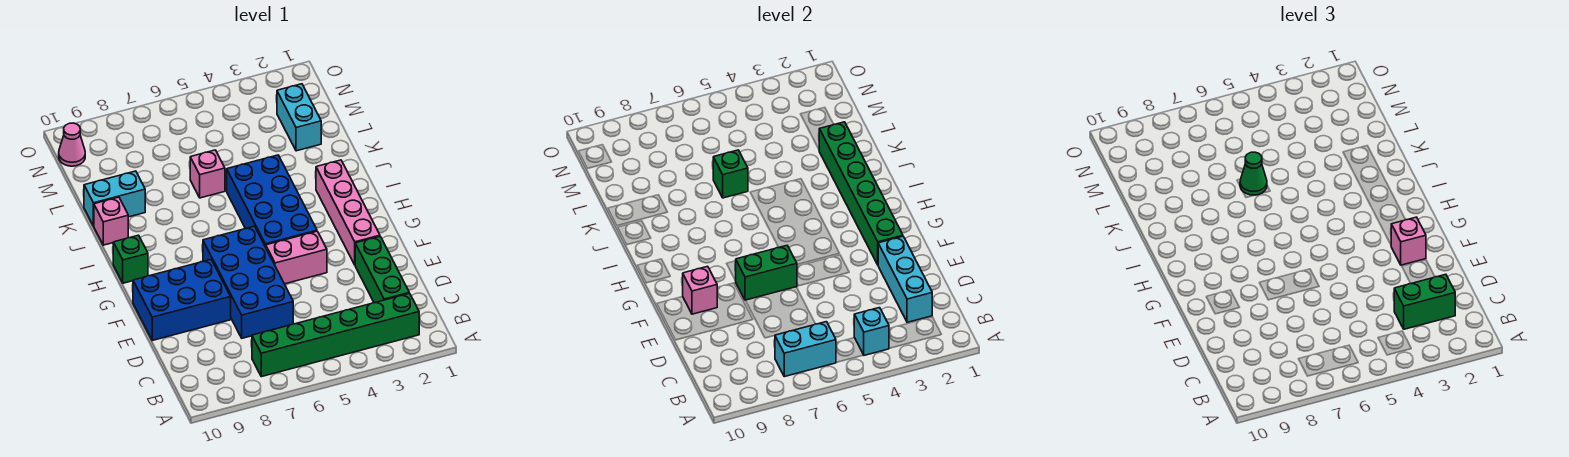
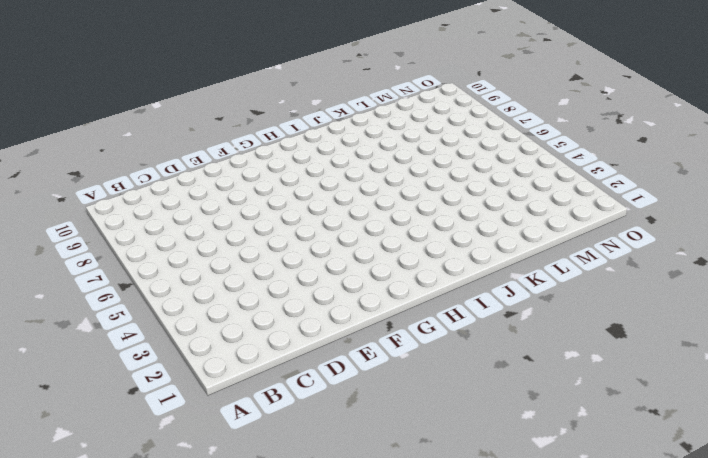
none -> green brick B2:B7 level 1
none -> green brick C2:E2 level 1
none -> blue brick D6:G7 level 1

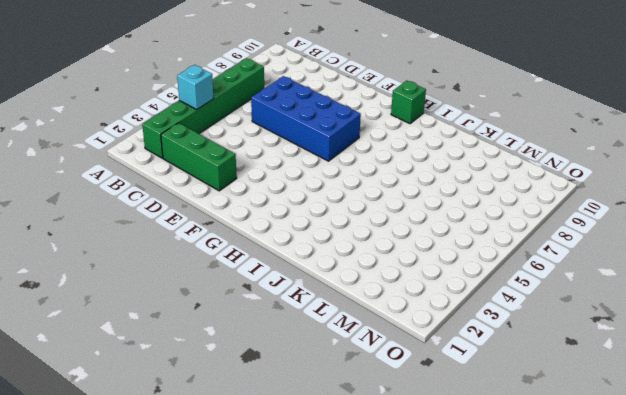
none -> blue brick E8:F10 level 1
none -> pink brick F2:I2 level 1
none -> pink brick F4:F5 level 1

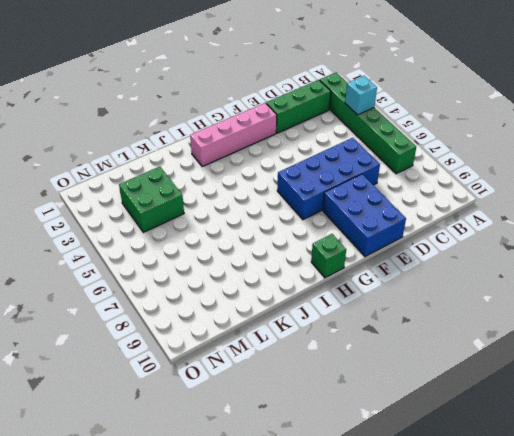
green brick L3:M4 level 1 -> none
none -> pink brick F4:F5 level 1
none -> blue brick G4:J5 level 1
none -> pink brick J10 level 1

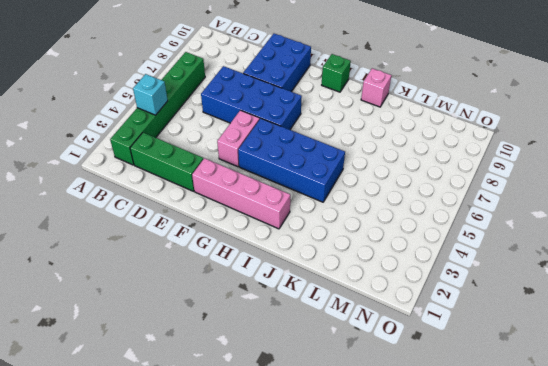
none -> pink brick K6 level 1
none -> cyan brick K9:K10 level 1
none -> cyan brick L2:M2 level 1

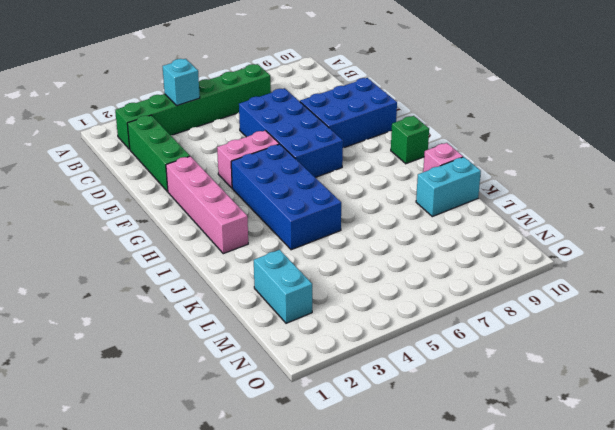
none -> pink brick K6 level 1
none -> pink cone N10 level 1
none -> cyan brick B6:B7 level 2

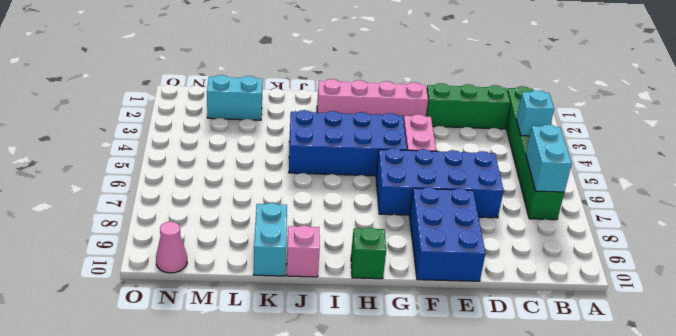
none -> pink brick K6 level 1
none -> cyan brick C2:E2 level 2
none -> green brick F2:K2 level 2

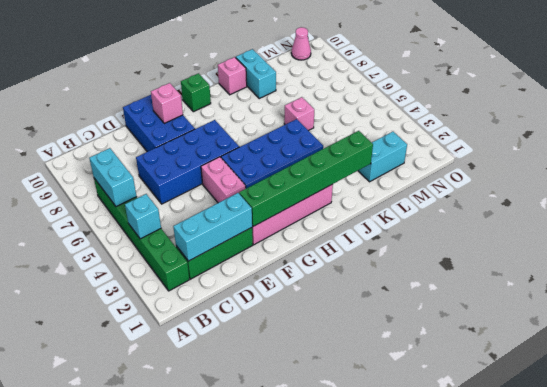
none -> green brick F6:F7 level 2
none -> green brick K6 level 2
none -> green brick C2:C3 level 3

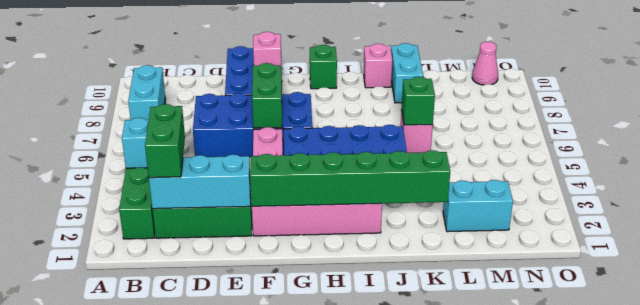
none -> pink brick F2 level 3
none -> green cone K6 level 3

